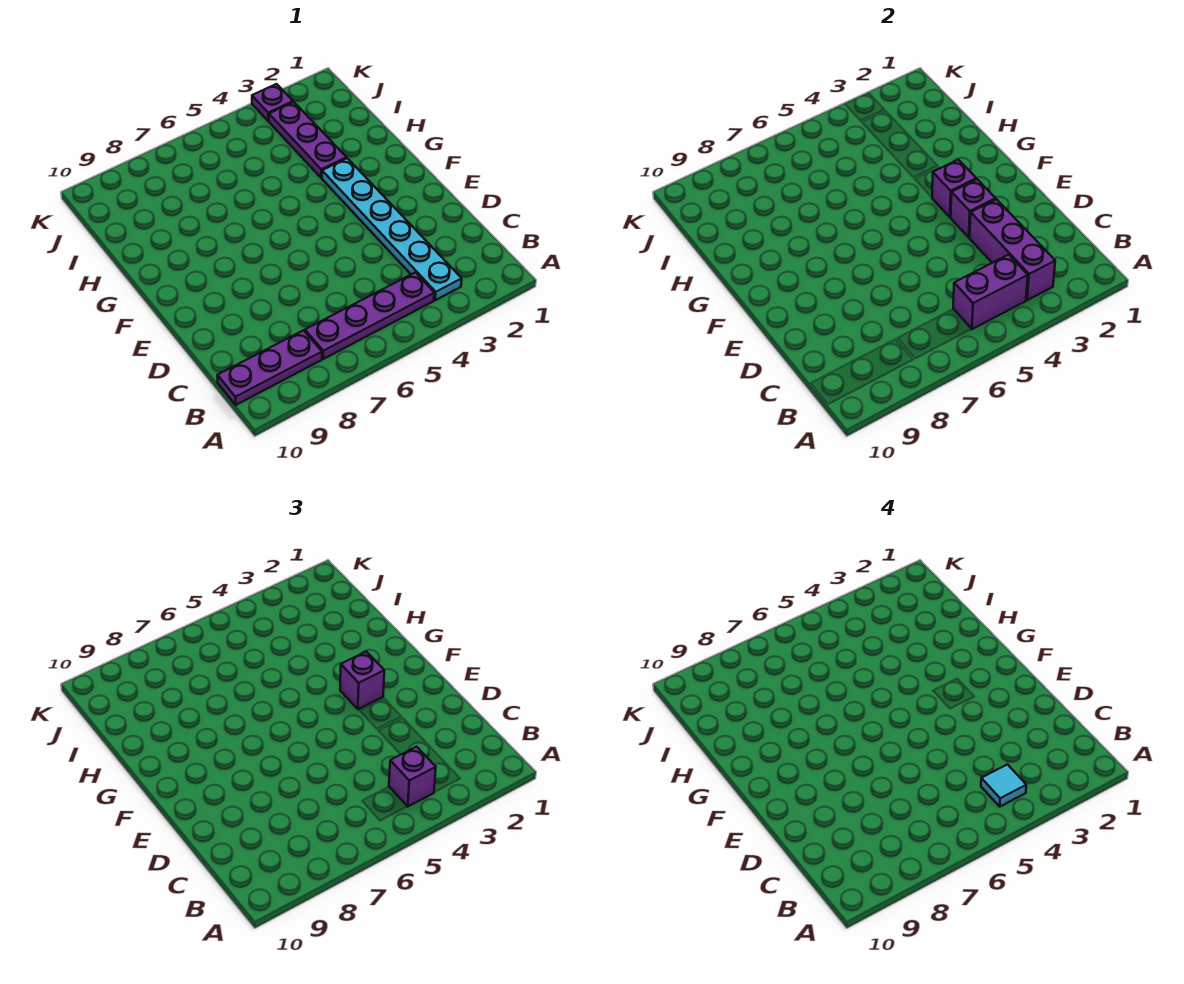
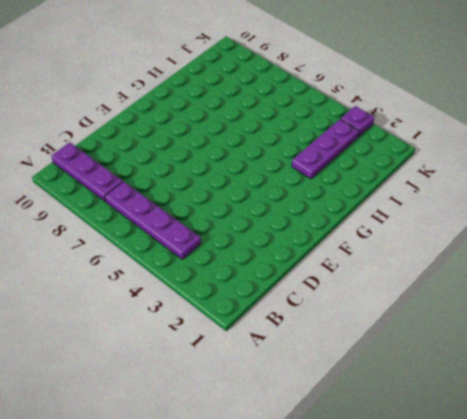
none -> cyan plate B3:G3 level 1
none -> purple brick B3:D3 level 2
none -> purple brick B4:B5 level 2

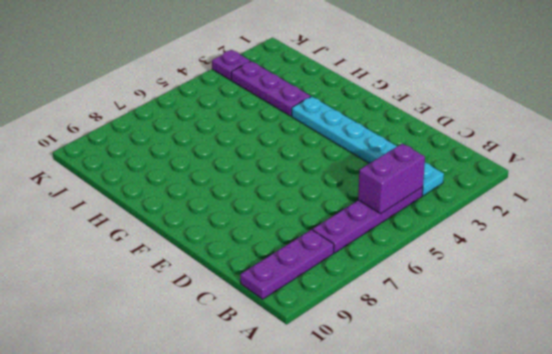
none -> purple brick B3:D3 level 2
none -> purple brick E3 level 2
none -> purple brick F3 level 2

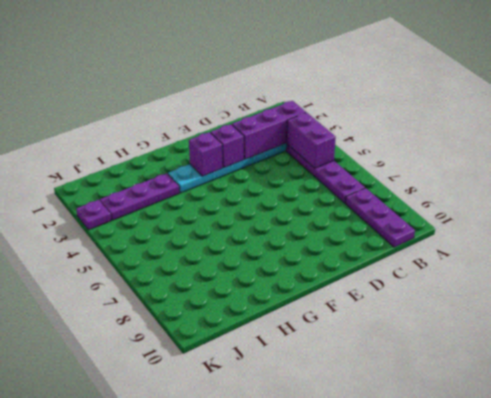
none -> purple brick B4 level 3
none -> purple brick F3 level 3
none -> cyan tile B4 level 4

